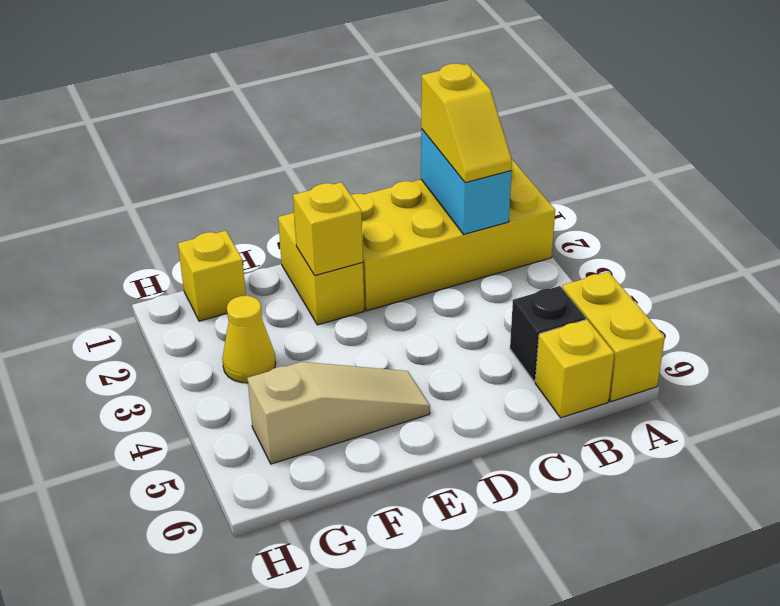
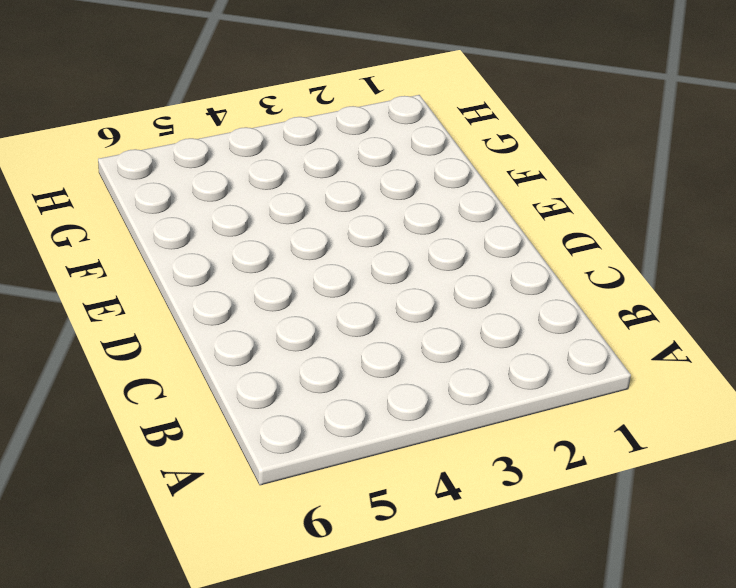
none -> yellow brick A1:D2 level 1
none -> yellow brick A5:A6 level 1

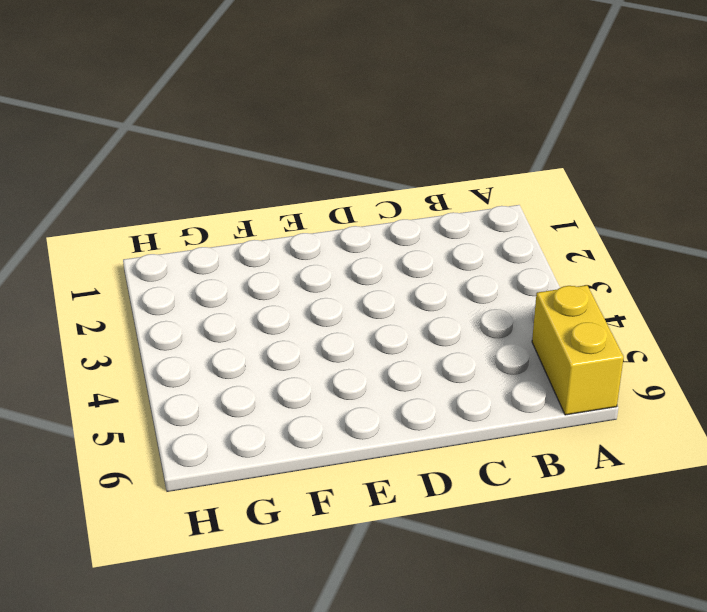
none -> yellow brick A1:D2 level 1
none -> black brick B5 level 1

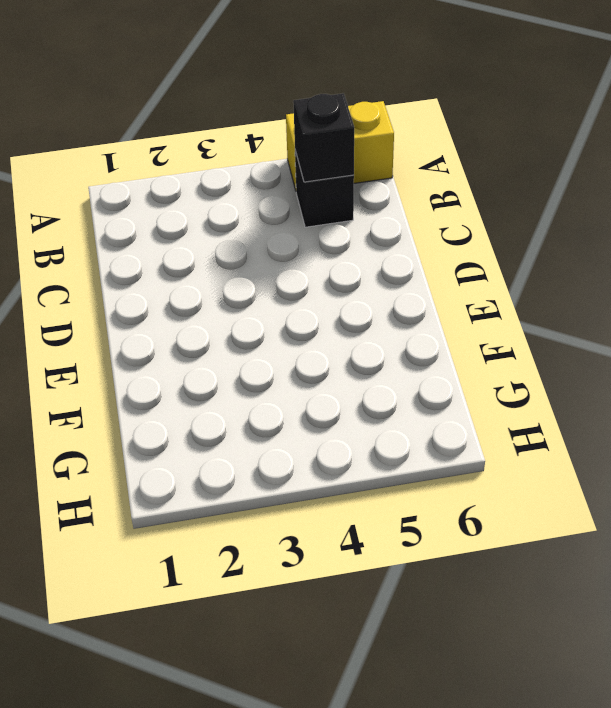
black brick B5 level 2 -> none
none -> yellow brick A1:D2 level 1
none -> yellow brick B6 level 1

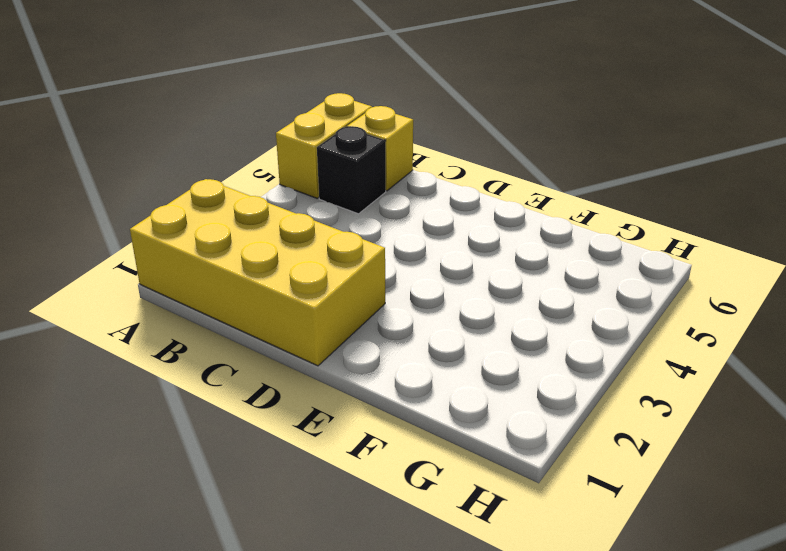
none -> yellow brick E1:E2 level 1
none -> tan slope E5:G5 level 1 top G

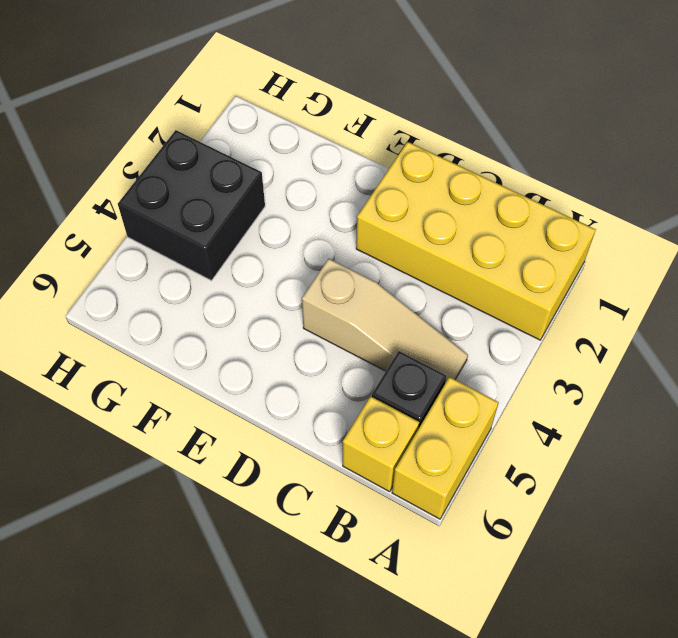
tan slope B4:D4 level 1 top D -> tan slope E5:G5 level 1 top G
black brick G3:H4 level 1 -> yellow cone G3 level 1
none -> yellow brick E1:E2 level 1
none -> yellow brick G1 level 1

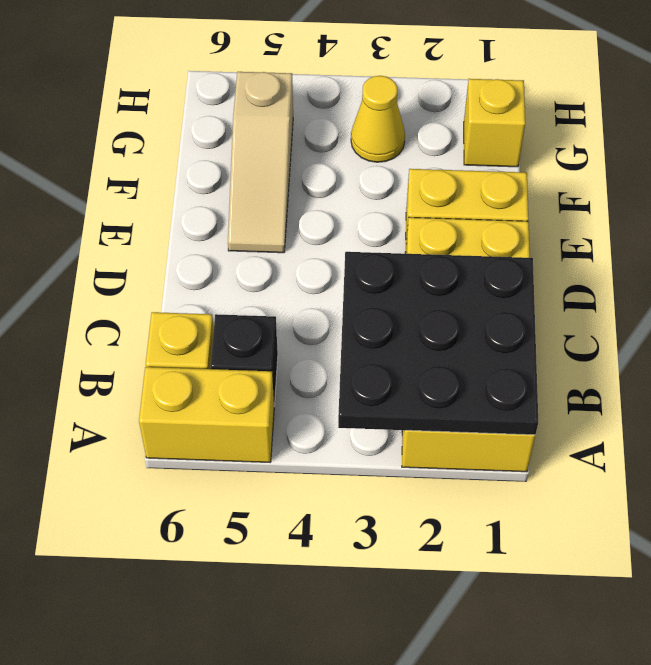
black plate A1:C3 level 2 -> cyan brick B1:B2 level 2
none -> yellow brick E2 level 2
none -> yellow slope B1:B2 level 3 top 1

